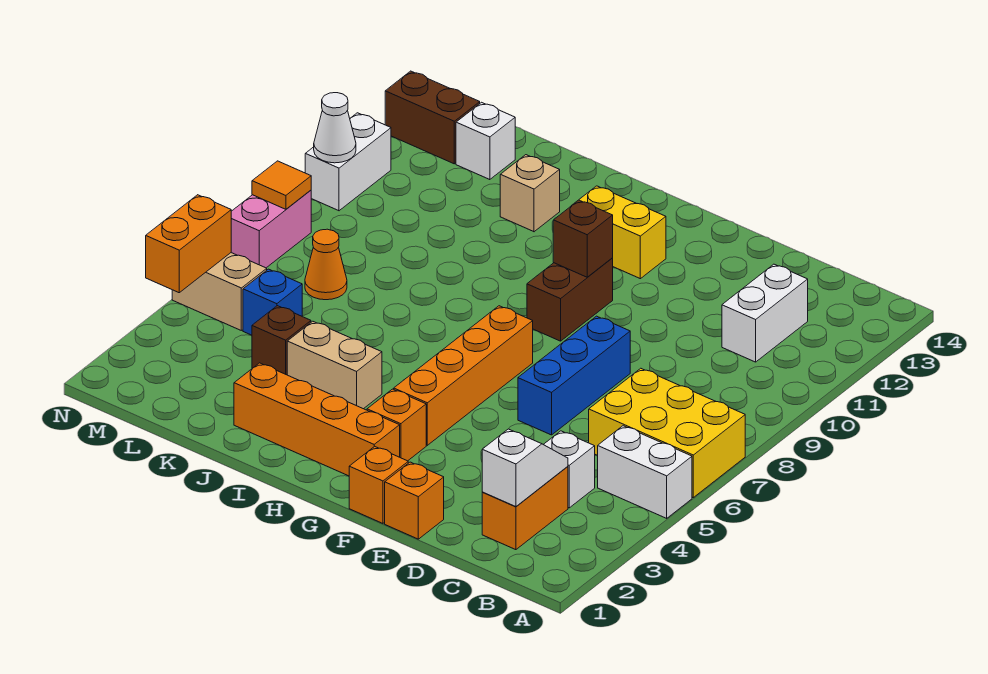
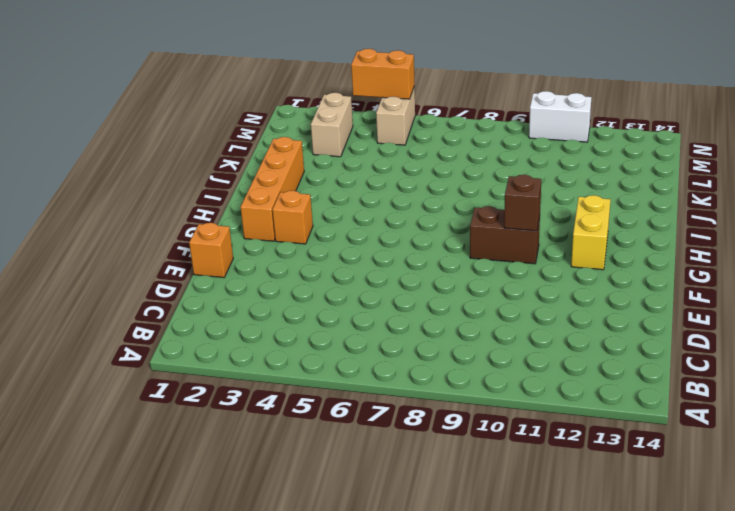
tan brick L3:M3 level 1 -> tan brick I4:J4 level 1
none -> white brick A5:B5 level 1
none -> yellow brick A6:C7 level 1
none -> orange brick C2:C3 level 1

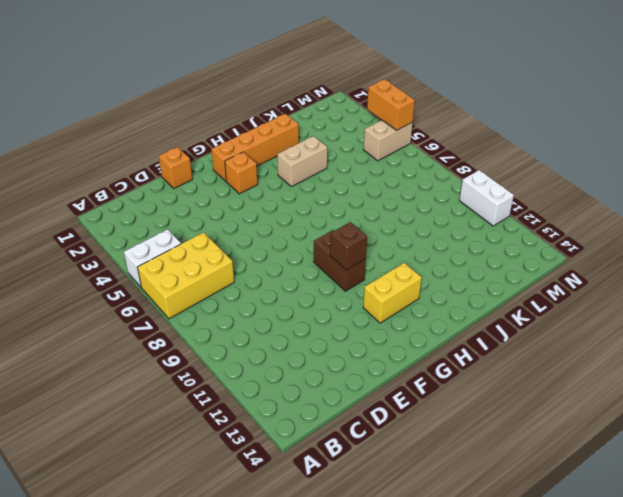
none -> orange brick C2:C3 level 1
none -> white brick C4 level 1
none -> white brick C11:C12 level 1

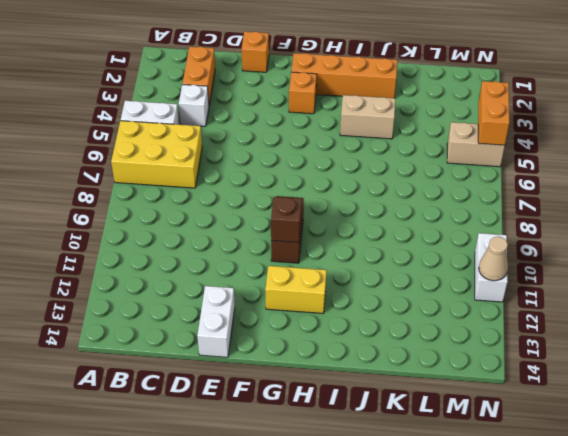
white brick E13:E14 level 1 -> white brick C11:C12 level 1
tan cone N11 level 2 -> none
none -> blue brick E6:E8 level 1
none -> orange brick F1 level 1
none -> orange brick G4:G7 level 1

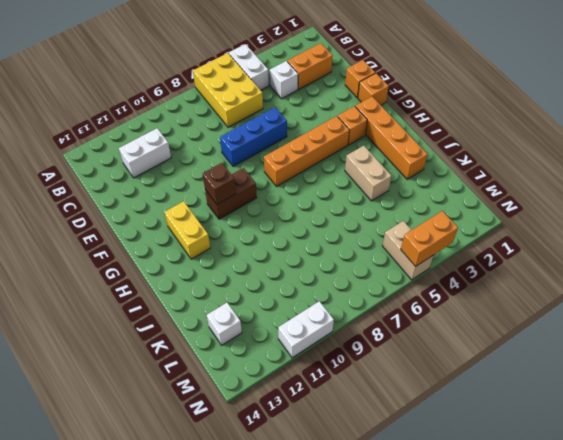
none -> tan brick J12 level 1
none -> brown brick K4 level 1
none -> blue brick L5 level 1

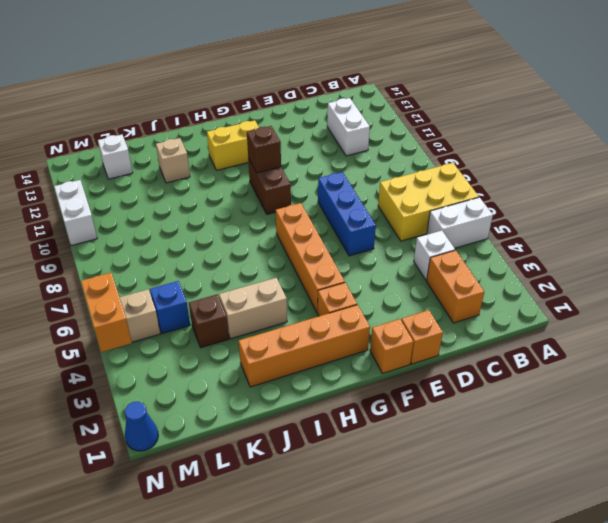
blue cone N1 level 1 -> none
none -> orange cone L7 level 1
none -> brown brick M13:N13 level 1
none -> pink brick N7:N8 level 1

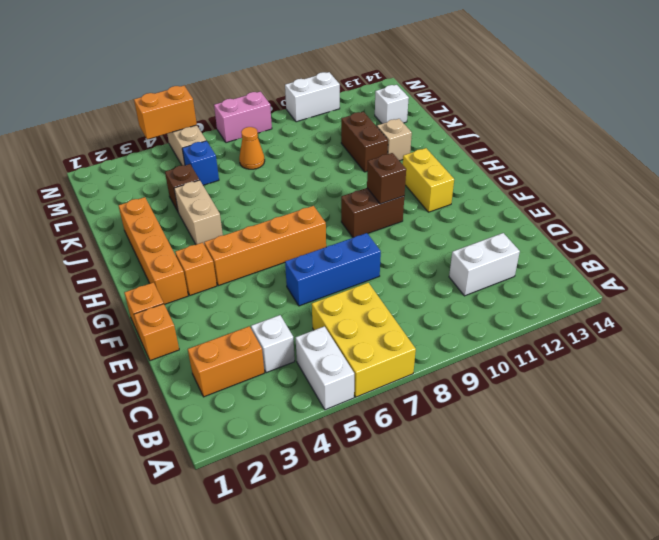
brown brick J11:K11 level 1 -> brown brick M13:N13 level 1
none -> white slope C2:C3 level 2 top 2
none -> orange tile N8 level 2
none -> white cone N10 level 2

